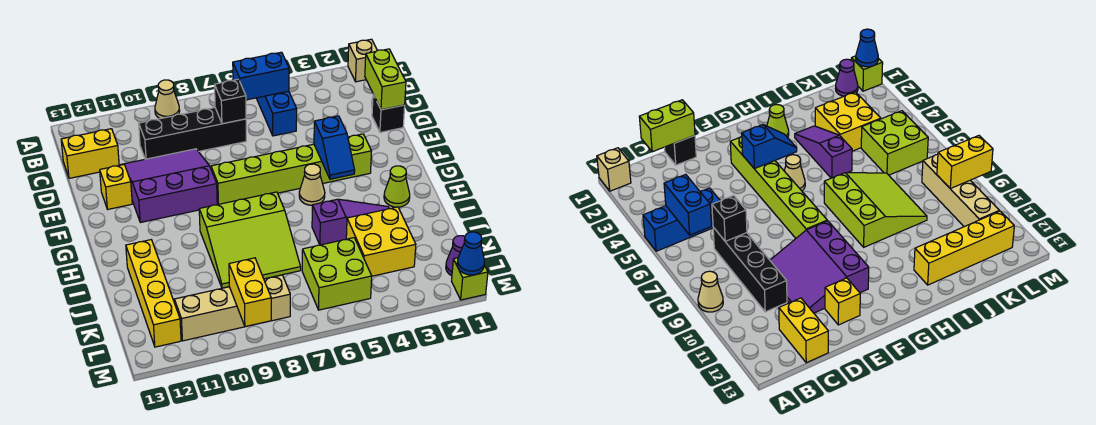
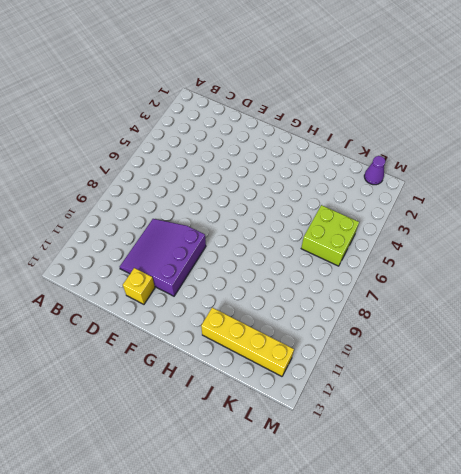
none -> tan brick A1 level 1
none -> blue brick A5:C5 level 1
none -> tan cone A9 level 1

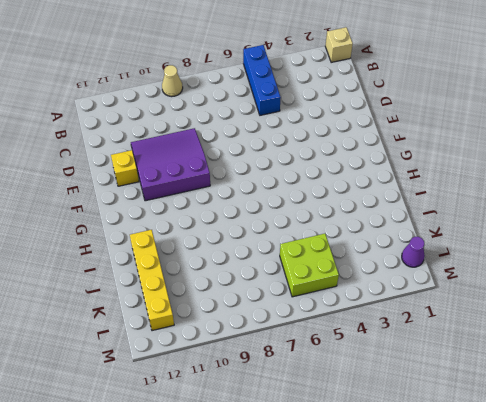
none -> black brick C7:C10 level 1
none -> yellow brick C12:C13 level 1
none -> black brick D1 level 1

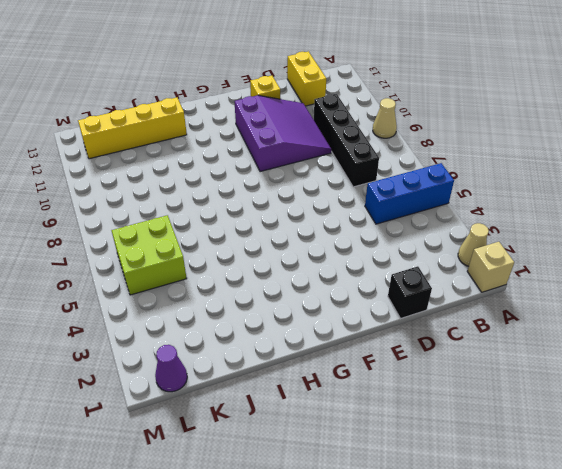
tan cone A2 level 1 -> tan cone G5 level 1
none -> lime brick F3:F8 level 1
none -> lime cone H2 level 1
none -> lime slope H7:J9 level 1 top H

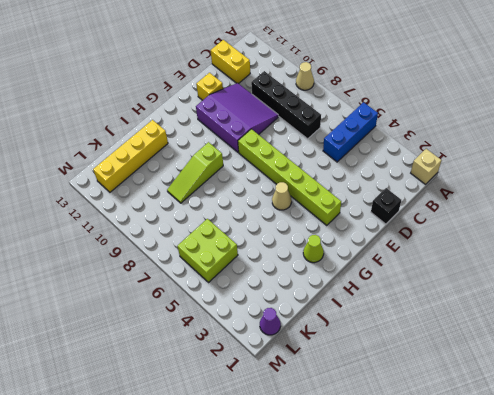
lime slope H9:J9 level 1 top H -> lime slope H7:J9 level 1 top H
none -> purple slope I3:I5 level 1 top 5
none -> yellow brick J3:K4 level 1
none -> tan brick L8:L11 level 1

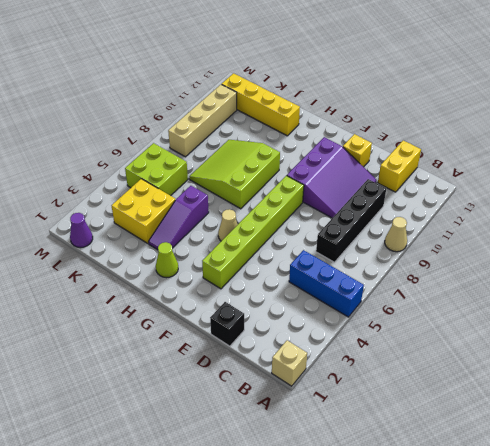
none -> lime brick M1 level 1
none -> blue brick B5:B6 level 2
none -> lime brick C1:D1 level 2

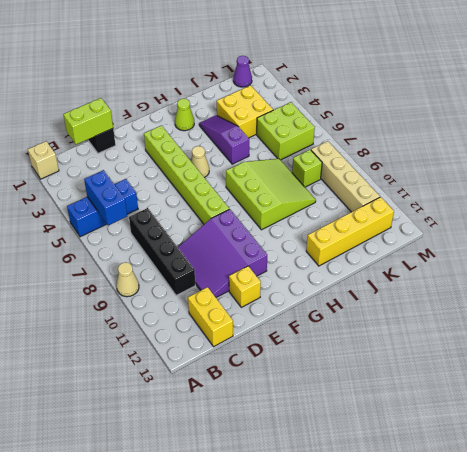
lime brick K8 level 1 -> lime brick M1 level 1
none -> black brick C7 level 2
none -> blue slope F4:G4 level 2 top F
none -> yellow brick L9:M9 level 2

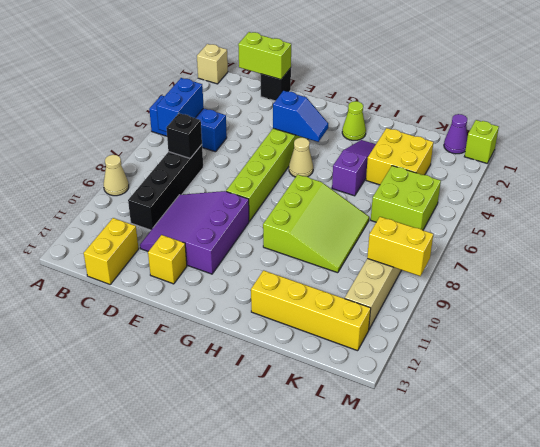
none -> blue cone M1 level 2

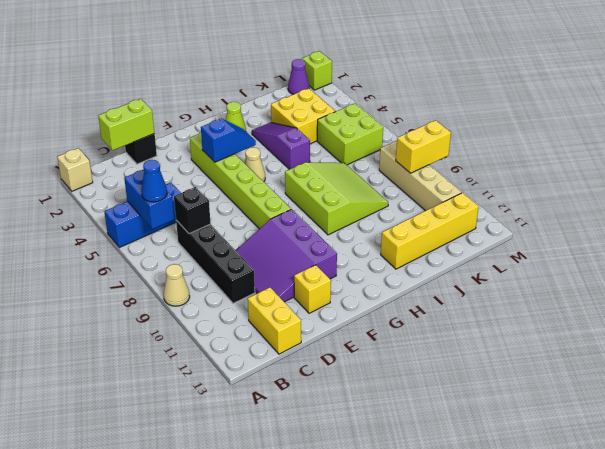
blue cone B6 level 3 -> blue cone M1 level 2

